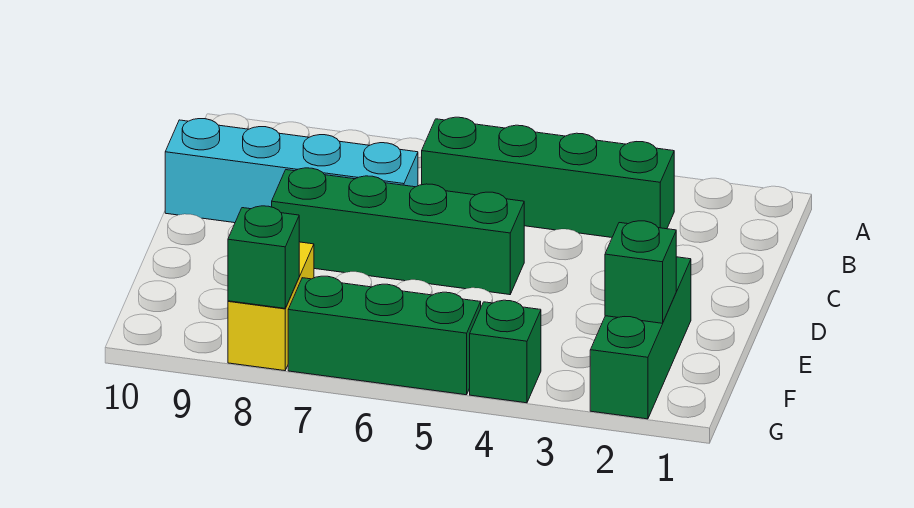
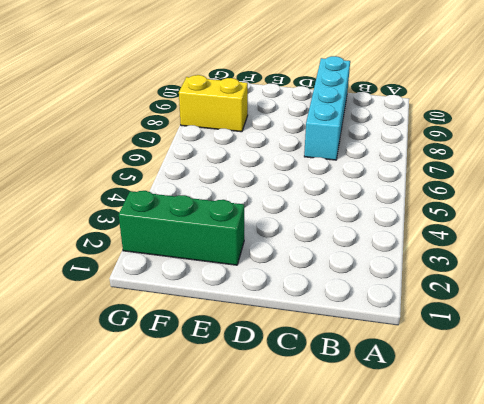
none -> green brick B3:B6 level 1
none -> green brick D5:D8 level 1

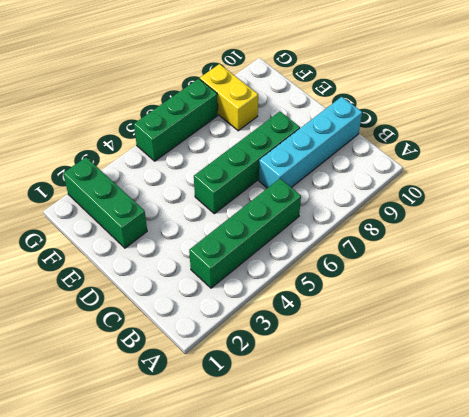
none -> green brick G4 level 1
none -> green brick F2 level 2

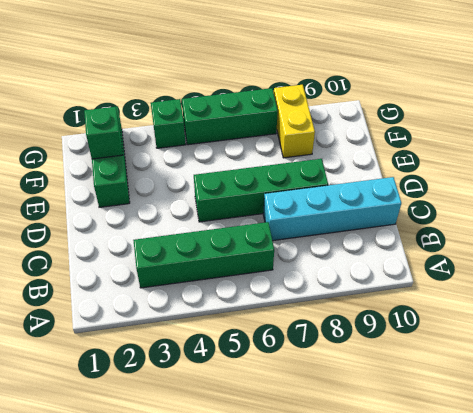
none -> green brick G8 level 2

